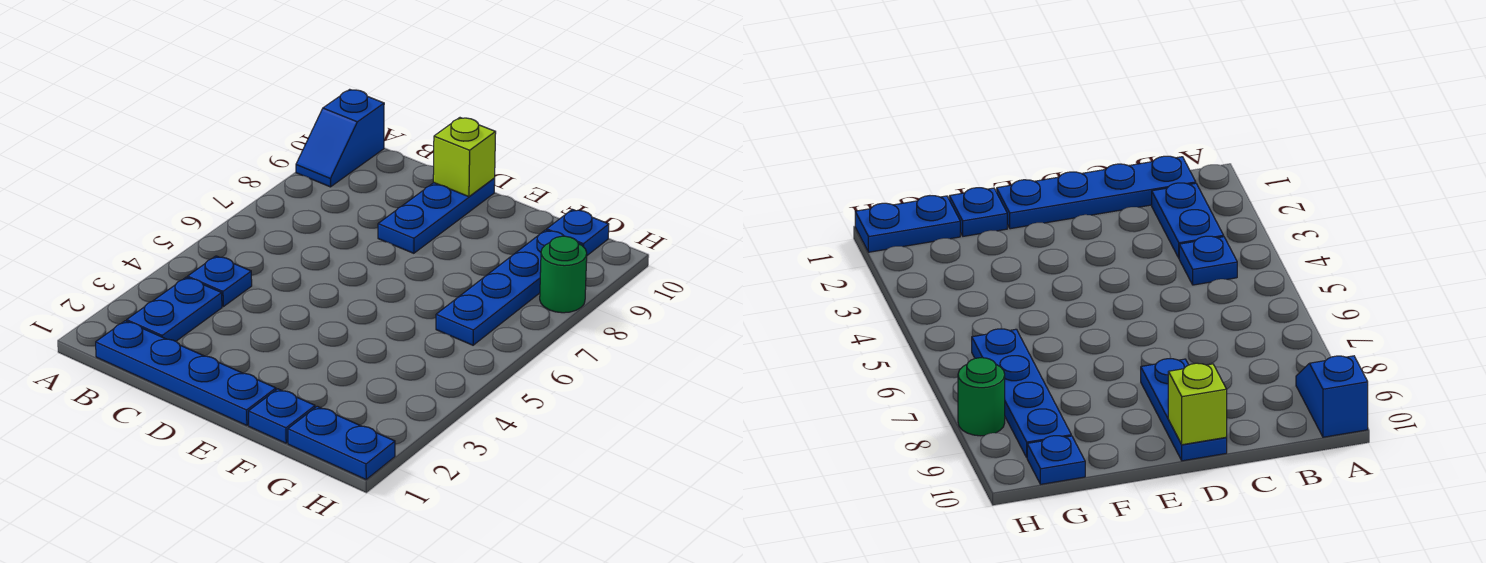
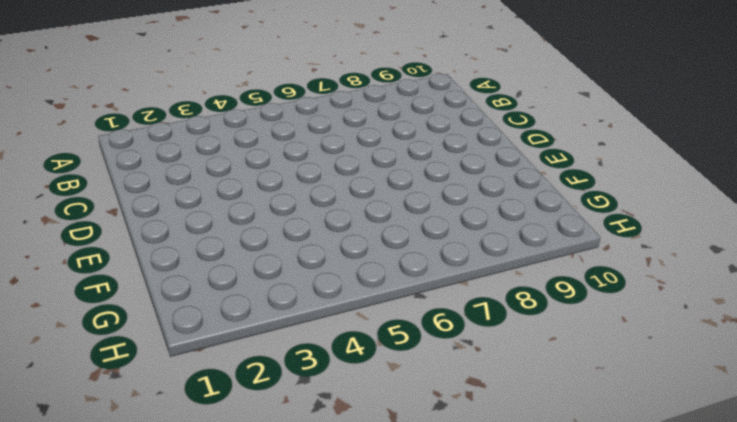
none -> blue slope A9:A10 level 1 top 10
none -> blue plate B1:E1 level 1

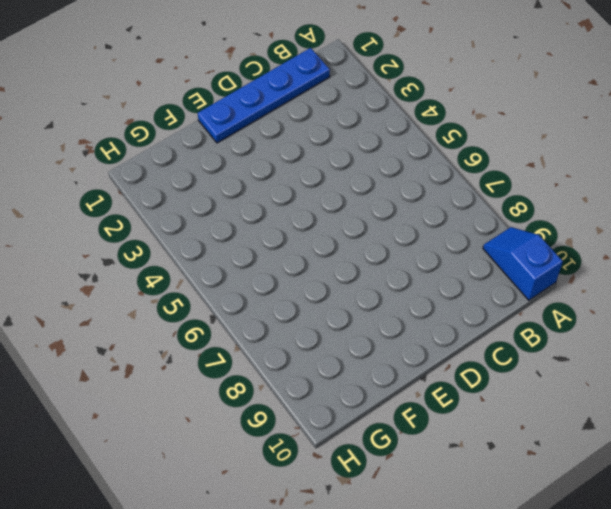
none -> blue plate B2:B3 level 1
none -> blue plate B4 level 1

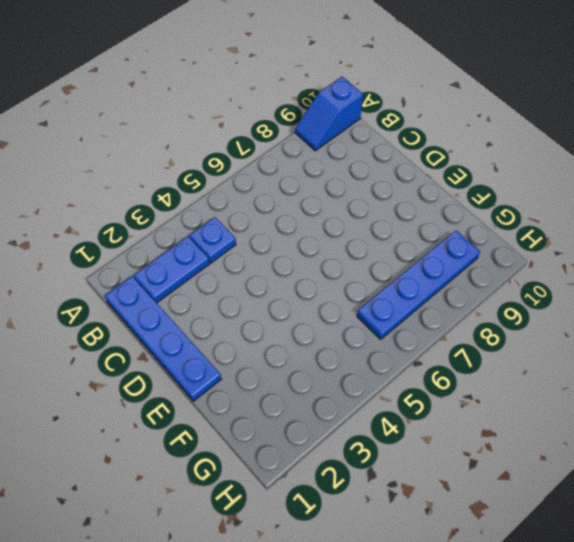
none -> blue plate D8:D10 level 1
none -> blue plate F1 level 1

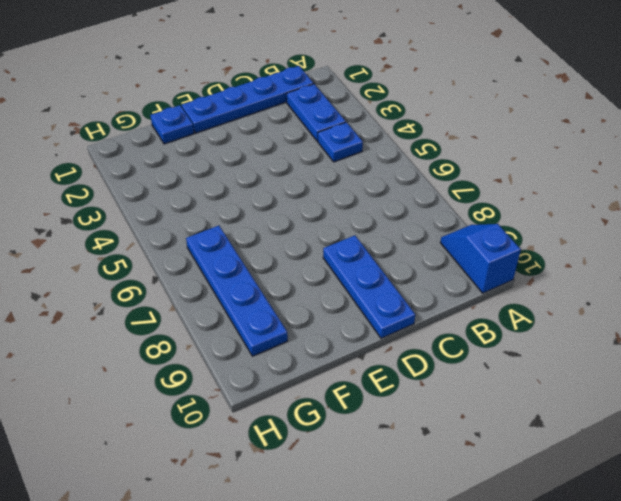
none -> blue plate G1:H1 level 1
none -> blue plate G10 level 1

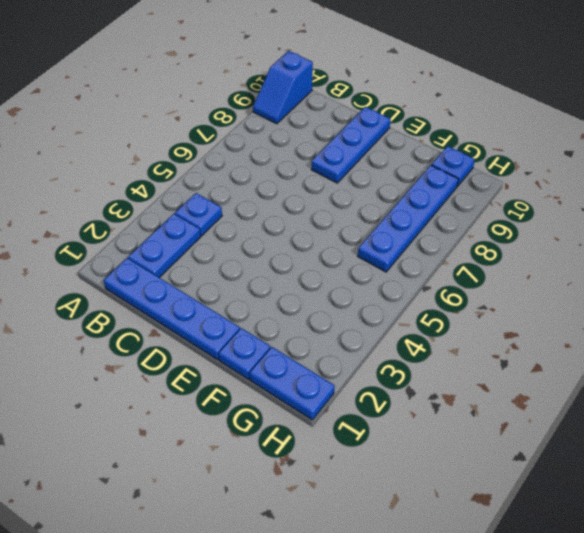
none -> green round brick H8 level 1
none -> lime brick D10 level 2

